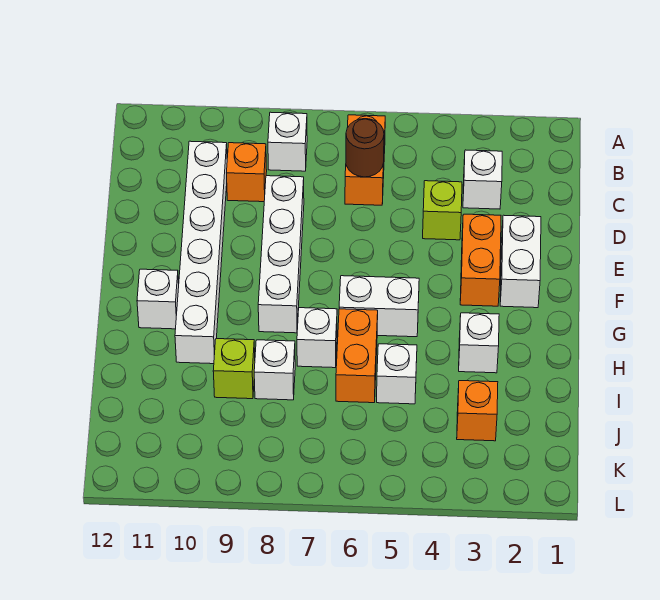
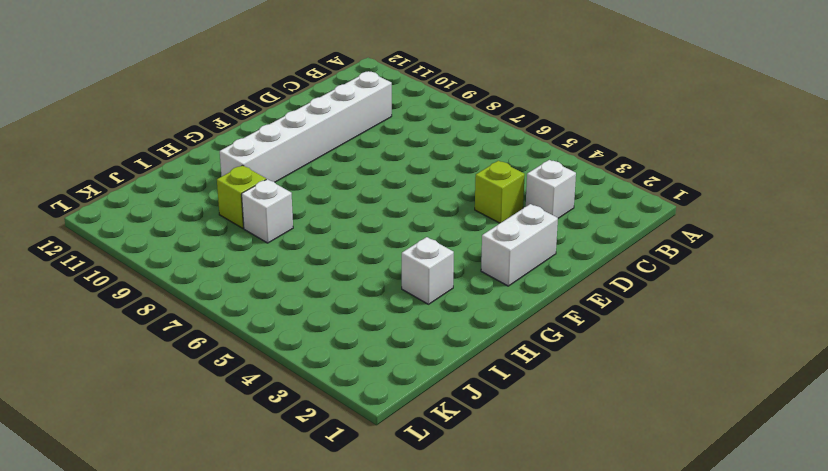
none -> orange brick B6:C6 level 1
none -> white brick B8 level 1
none -> orange brick C9 level 1

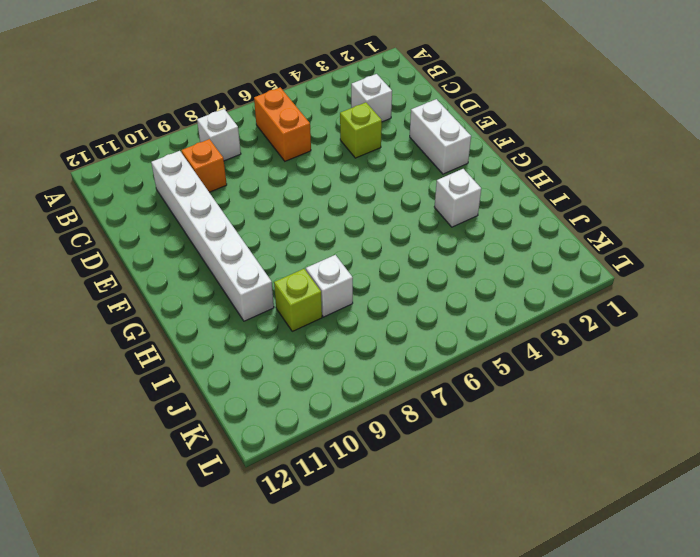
none -> white brick D8:G8 level 1
none -> orange brick E3:F3 level 1
none -> white brick G5:G6 level 1

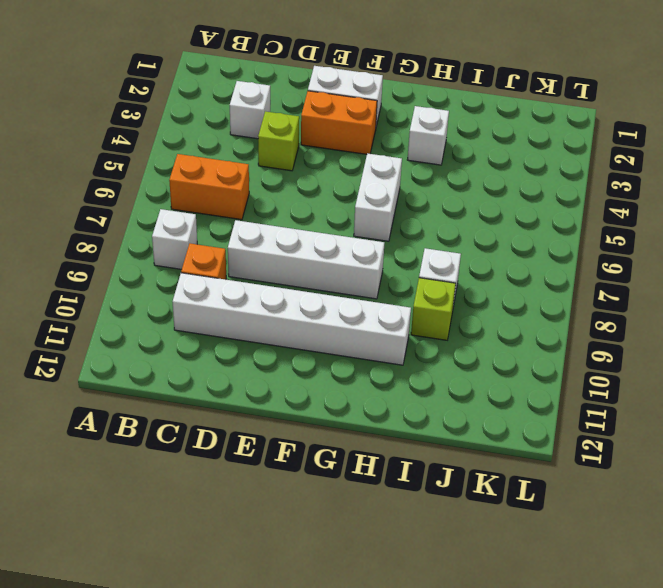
none -> white brick G11 level 1
none -> orange brick H6:I6 level 1
none -> white brick H7 level 1

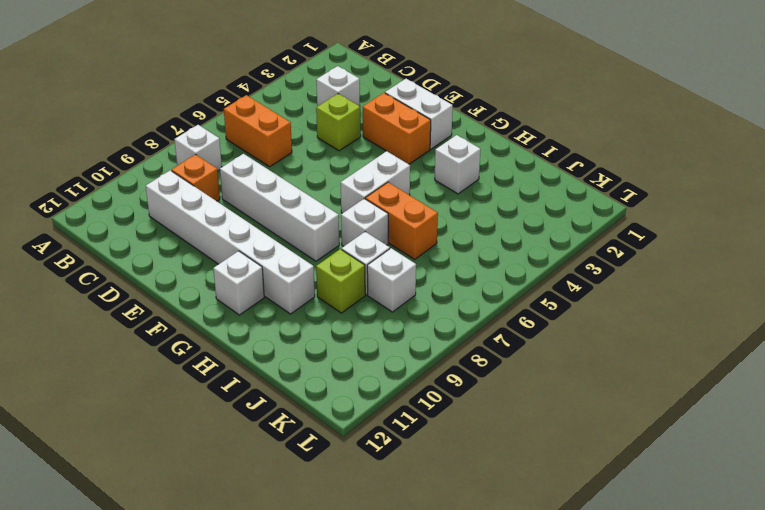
white brick J8 level 1 -> white brick I5 level 1
none -> orange brick J3 level 1
none -> brown round brick C6 level 2

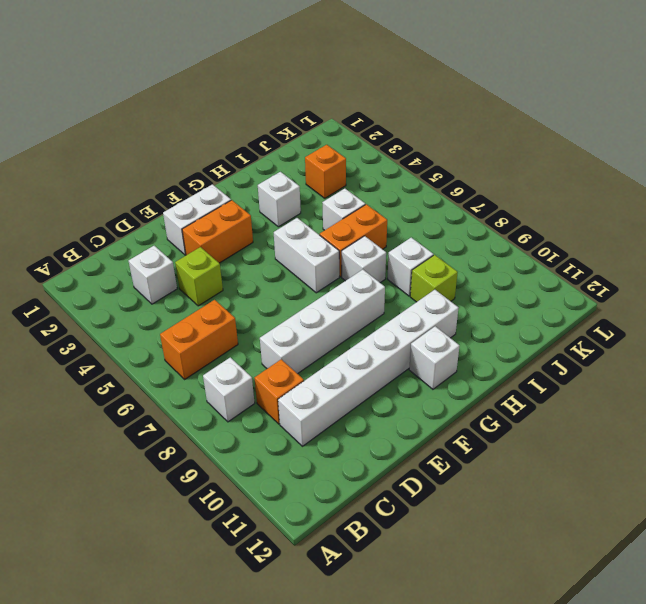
none -> brown round brick C6 level 2

